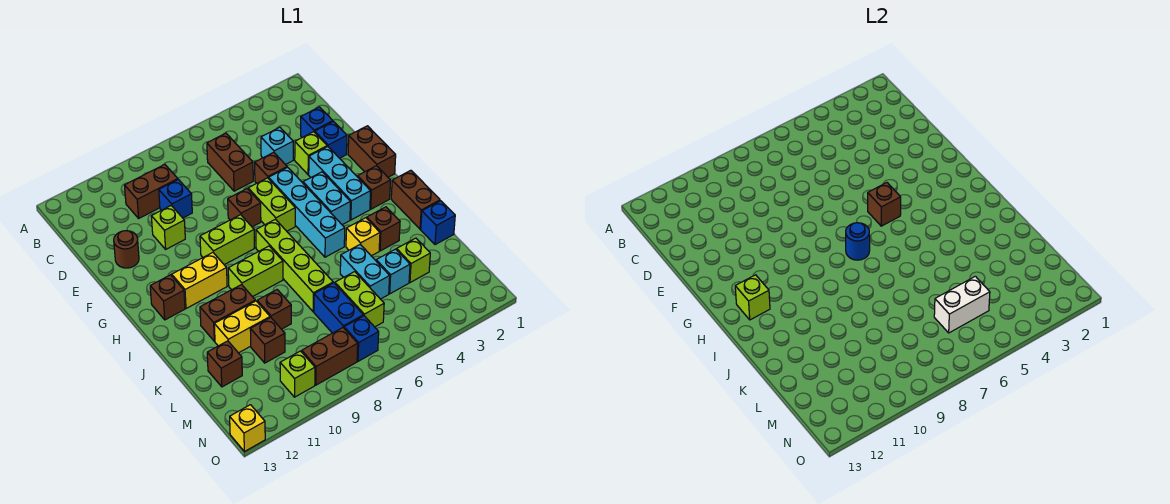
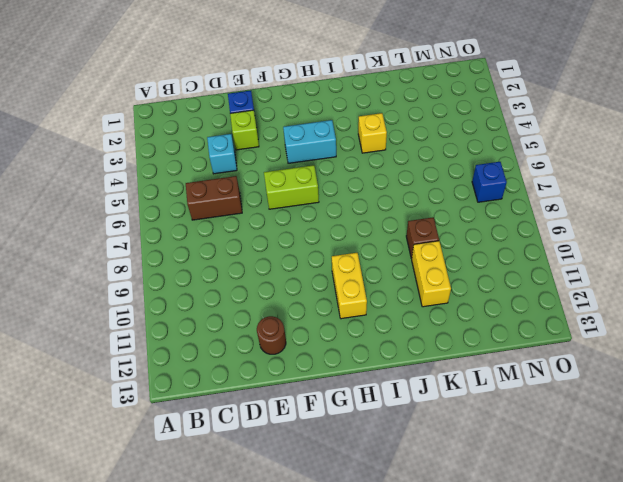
none -> brown brick C9:C10 level 1
none -> blue brick D2 level 1
none -> blue brick D9 level 1
none -> brown brick E5 level 1

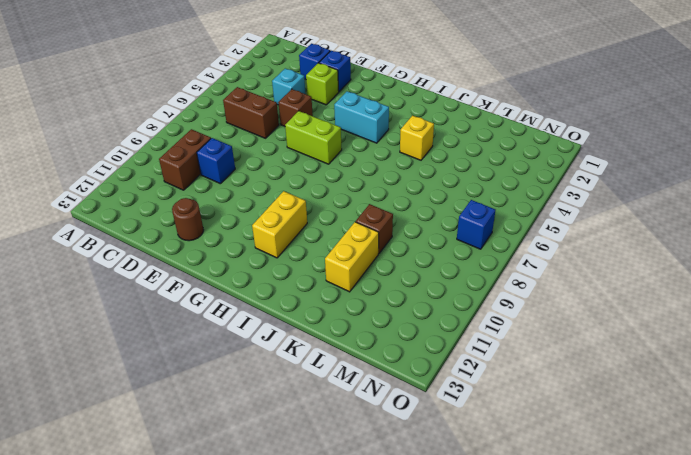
none -> lime brick E10 level 1
none -> brown brick F1:G1 level 1
none -> cyan brick F3:H3 level 1
none -> cyan brick F5:I5 level 1

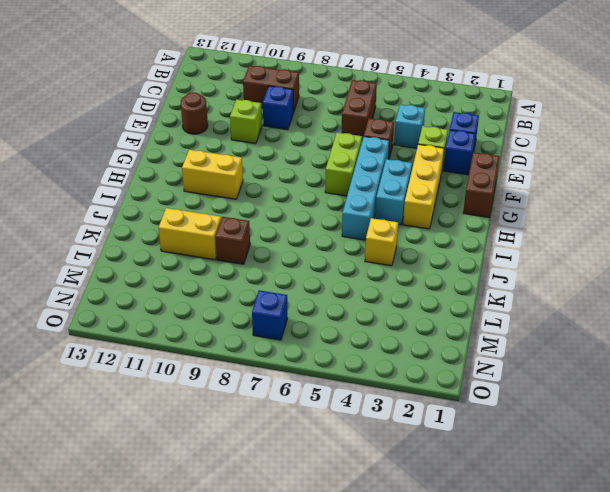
yellow brick F3:H3 level 1 -> cyan brick F3:H3 level 1
none -> brown brick F7 level 1
none -> lime brick G8:G9 level 1
none -> brown brick H2 level 1
none -> lime brick H7:K7 level 1

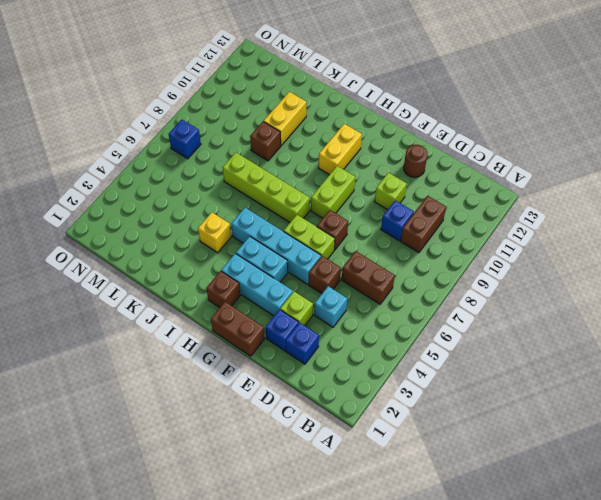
none -> brown brick H12 level 1
none -> brown brick I1:J1 level 1
none -> lime brick I8:I9 level 1
none -> brown brick J3 level 1

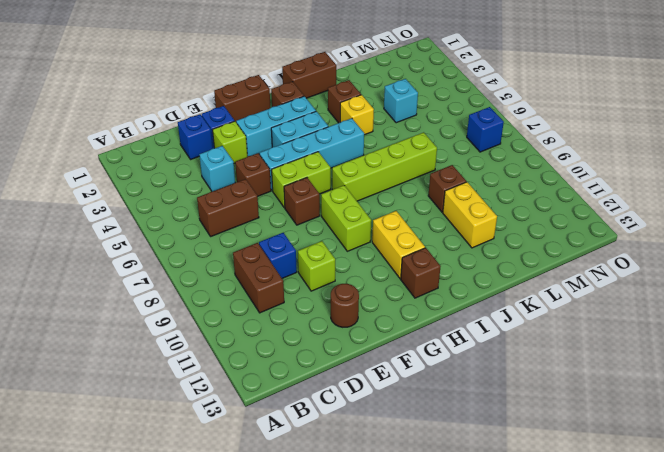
none -> lime brick I8:I9 level 1
none -> brown brick J10:J11 level 1
none -> blue brick K1 level 1
none -> cyan brick K5:L5 level 1

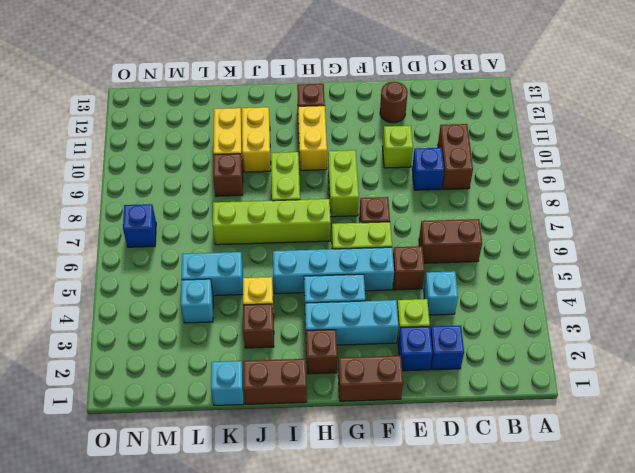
yellow brick J10:J11 level 1 -> brown brick J10:J11 level 1
cyan brick K1 level 1 -> blue brick K1 level 1
none -> lime brick L3 level 1
none -> lime brick L6:M6 level 1
none -> blue brick L7:M7 level 1
none -> brown brick L10 level 1

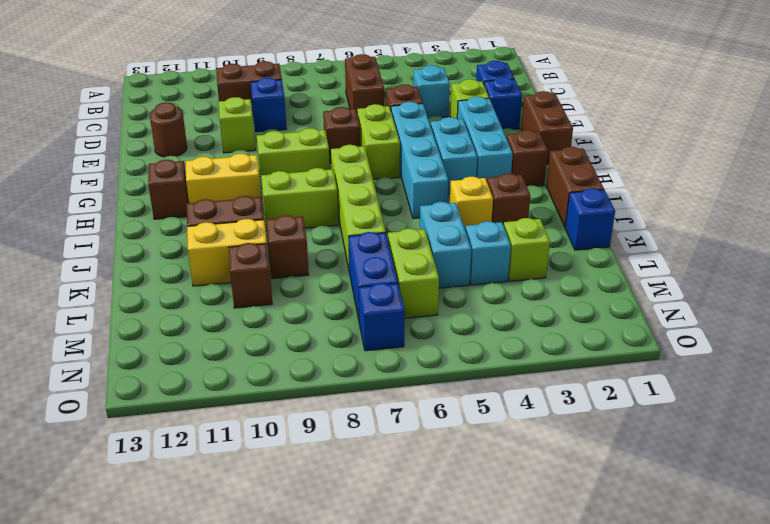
none -> brown brick L12 level 1
none -> brown brick N8:N9 level 1
none -> lime brick N10 level 1
none -> yellow brick O13 level 1

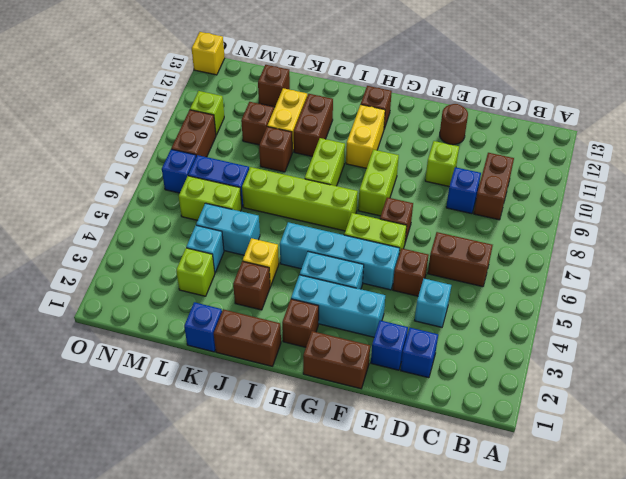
none -> lime brick E3 level 1
none -> brown brick G5 level 2
none -> blue round brick H7 level 2
none -> lime brick H12 level 2

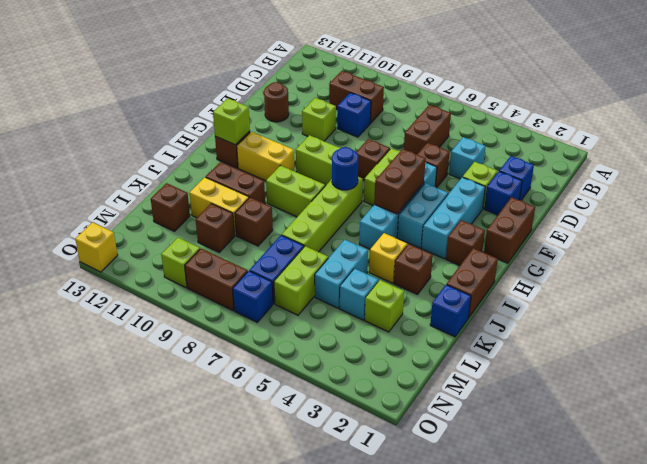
brown brick G5:H5 level 2 -> brown brick G5 level 2
none -> white brick M5:M6 level 2

